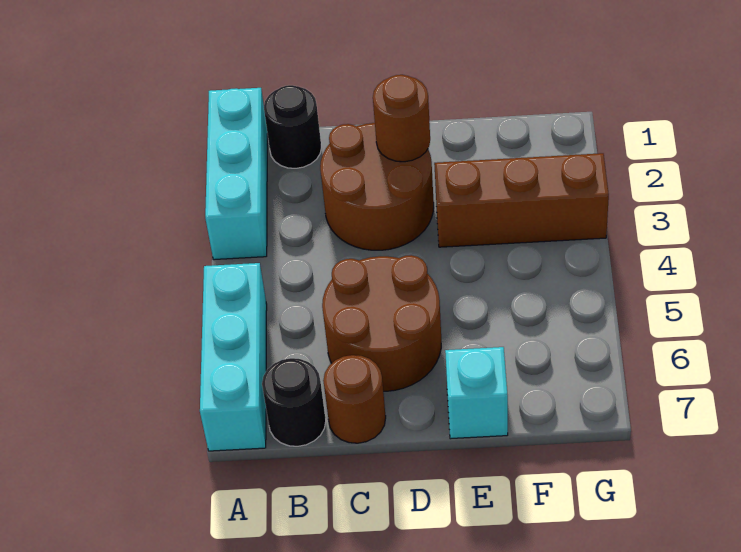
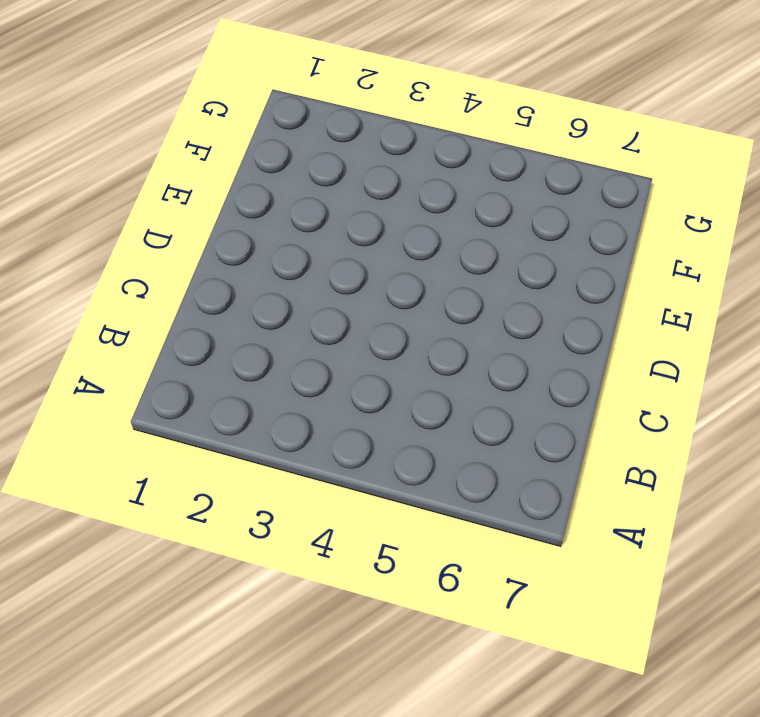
none -> cyan brick A1:A3 level 1
none -> cyan brick A5:A7 level 1

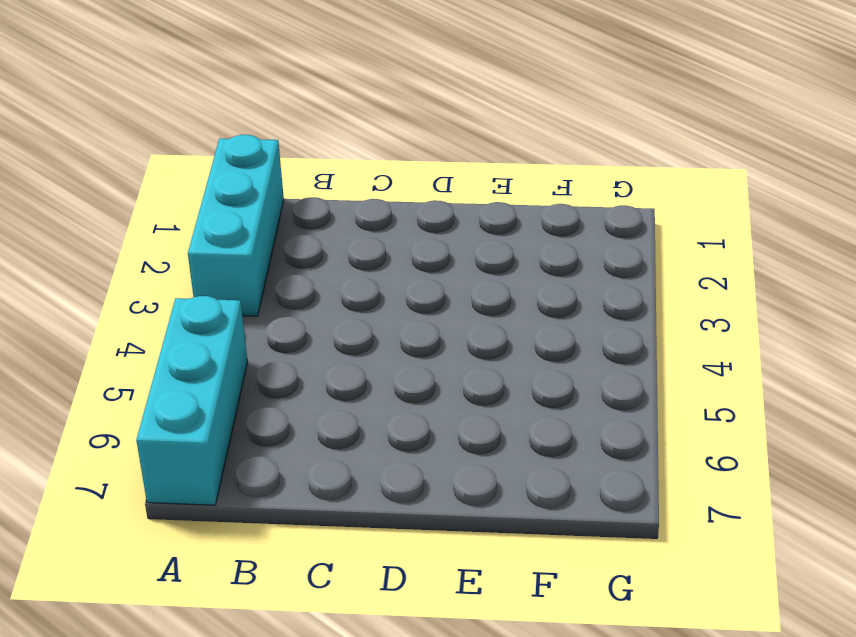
none -> black round brick B1 level 1
none -> black round brick B7 level 1

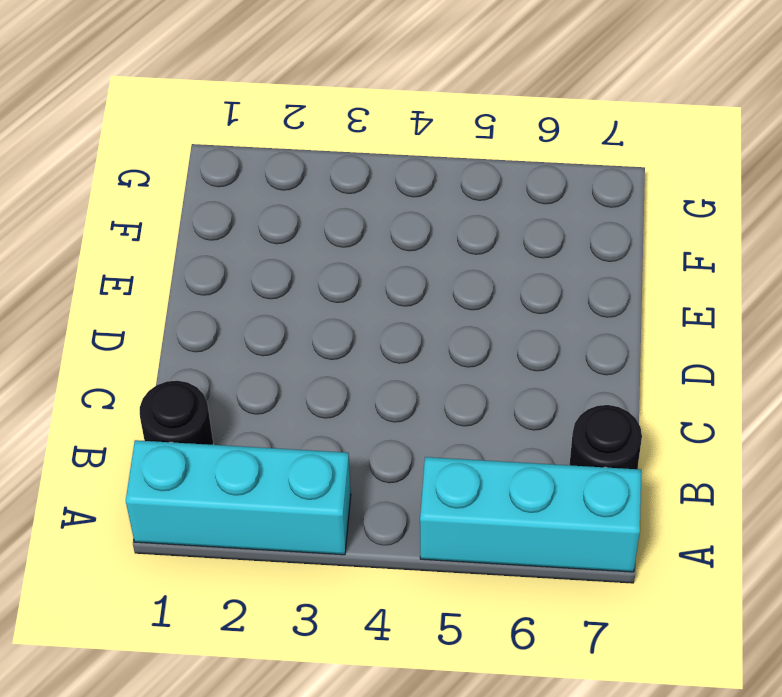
none -> brown round brick C2:D3 level 1
none -> brown round brick C5:D6 level 1

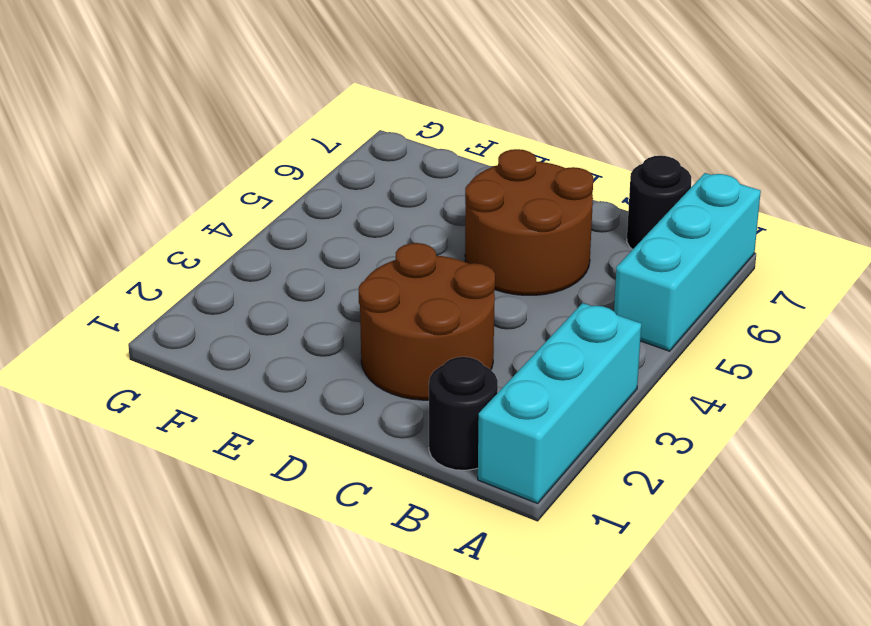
none -> brown round brick C7 level 1
none -> brown brick E3:G3 level 1

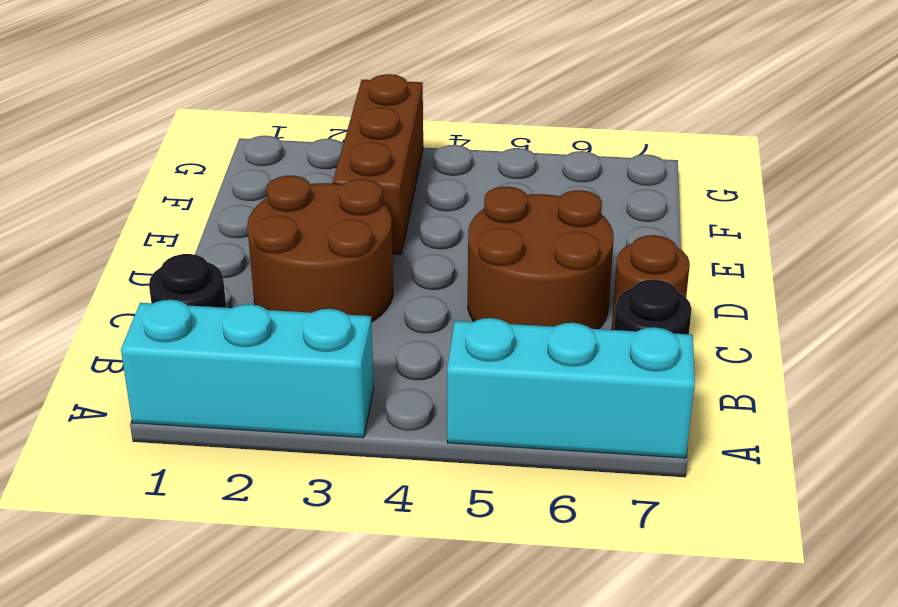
none -> cyan brick E7 level 1
none -> brown round brick D2 level 2

